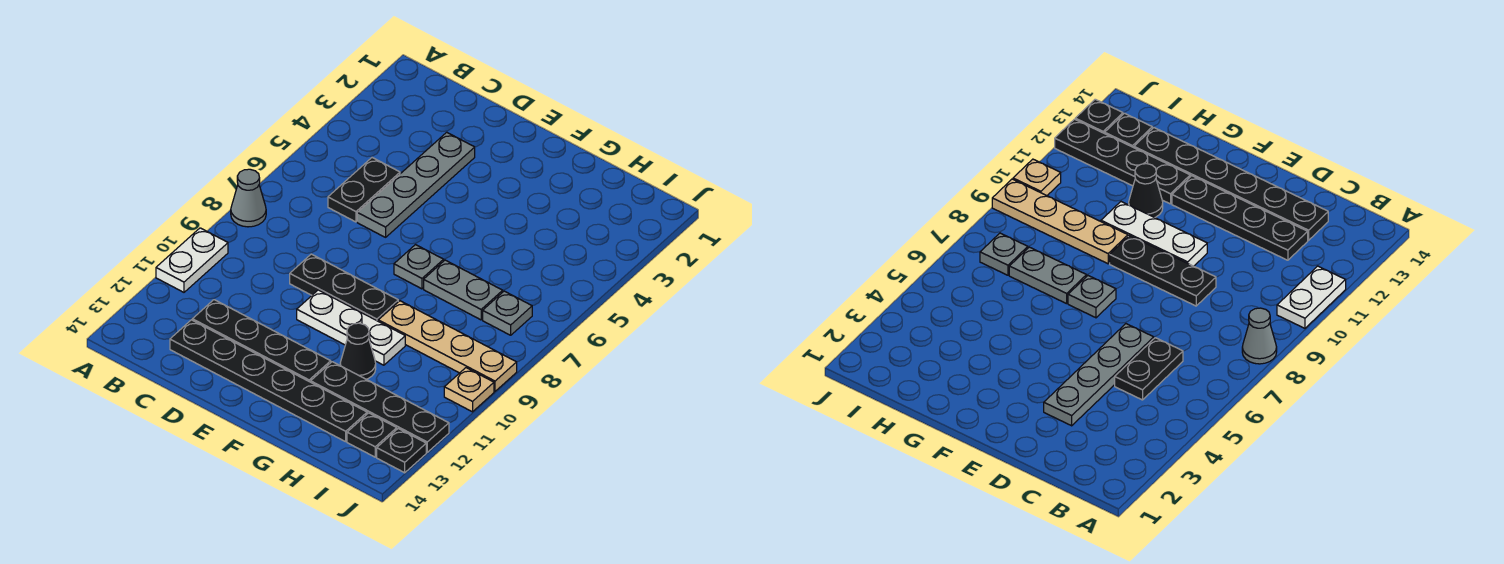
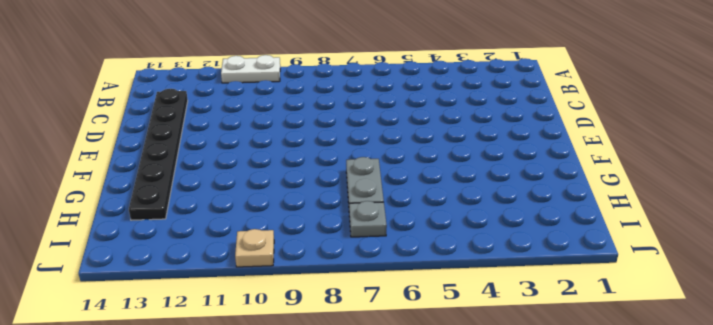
none -> grey cone A8 level 1
none -> black plate C5:C6 level 1
none -> black plate C12:F12 level 1

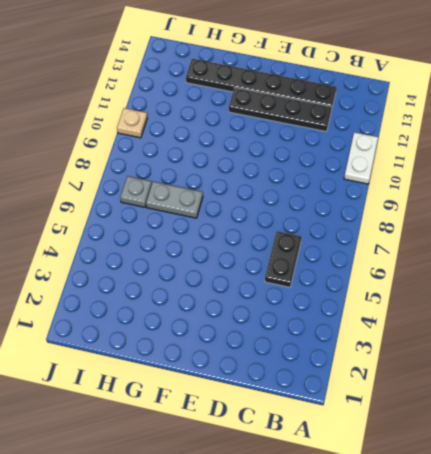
none -> grey cone A8 level 1
none -> grey plate D3:D6 level 1
none -> black plate D9:F9 level 1

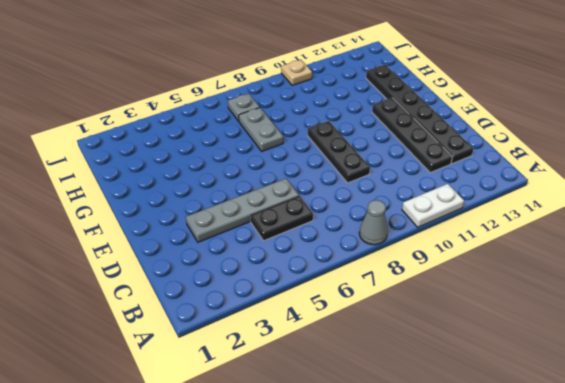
none -> white plate E10:G10 level 1
none -> grey plate F7 level 1
none -> tan plate G9:J9 level 1

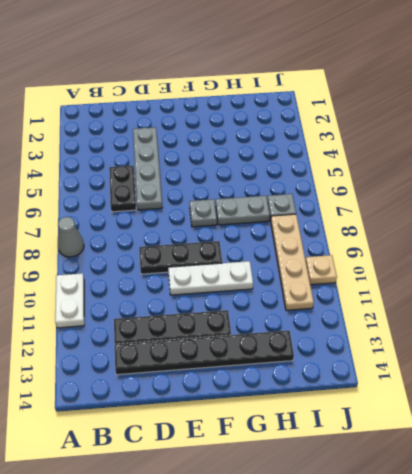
tan plate I8:I11 level 1 -> tan plate G9:J9 level 1
none -> black cone G11 level 1
none -> black plate G12:J12 level 1
none -> black plate I13 level 1

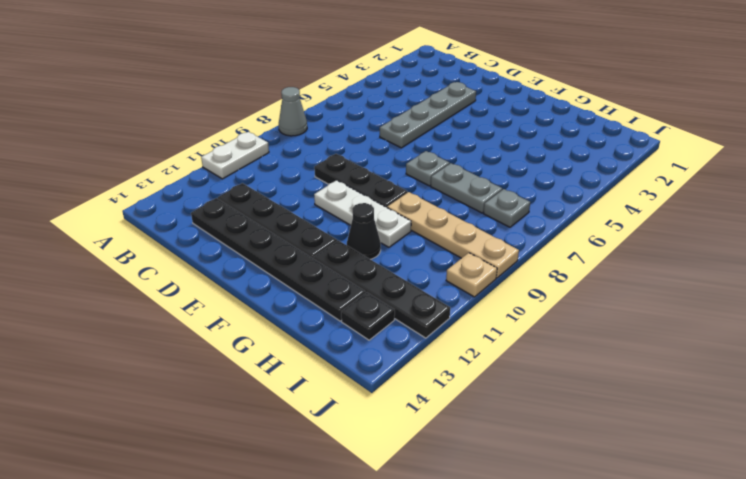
none -> black plate C5:C6 level 1
none -> black plate J13 level 1

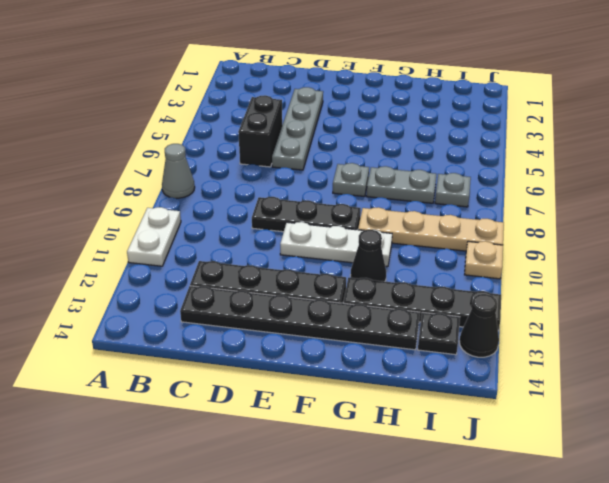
black brick C5:C6 level 1 -> black plate C5:C6 level 1
black cone J13 level 1 -> black plate J13 level 1

